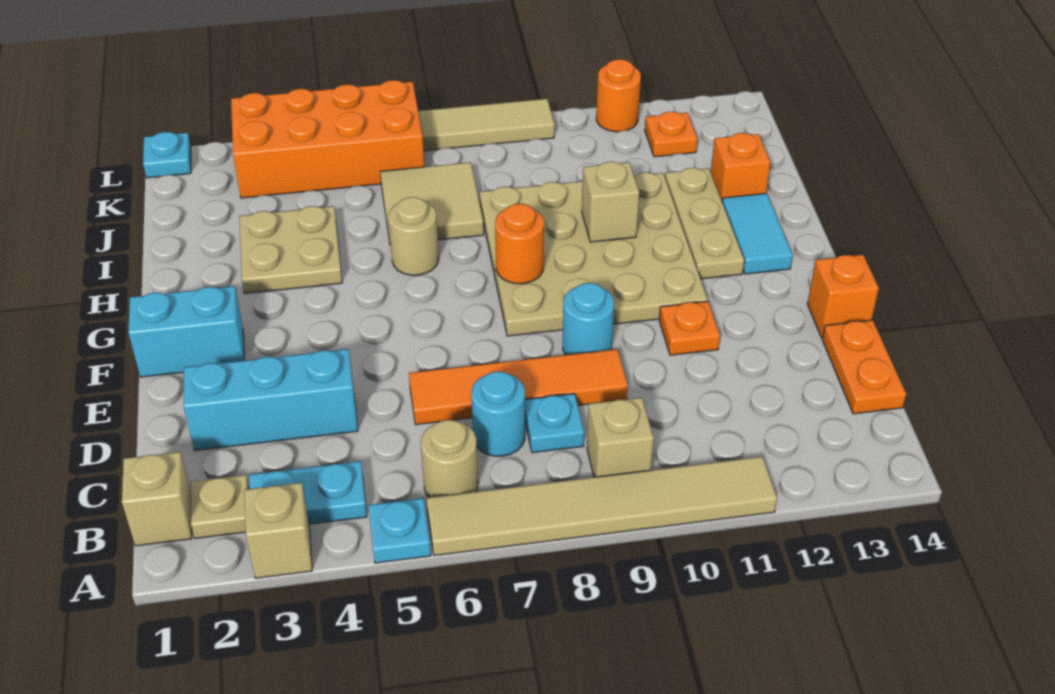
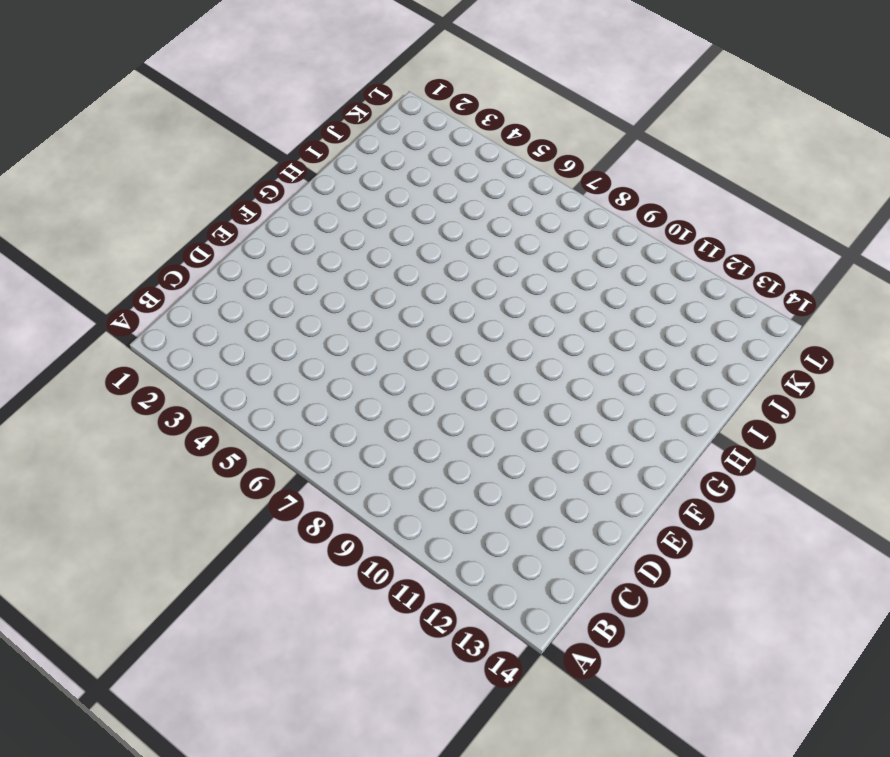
none -> tan brick A3 level 1
none -> cyan plate A5 level 1
none -> tan tile A6:A11 level 1
none -> tan brick B1 level 1

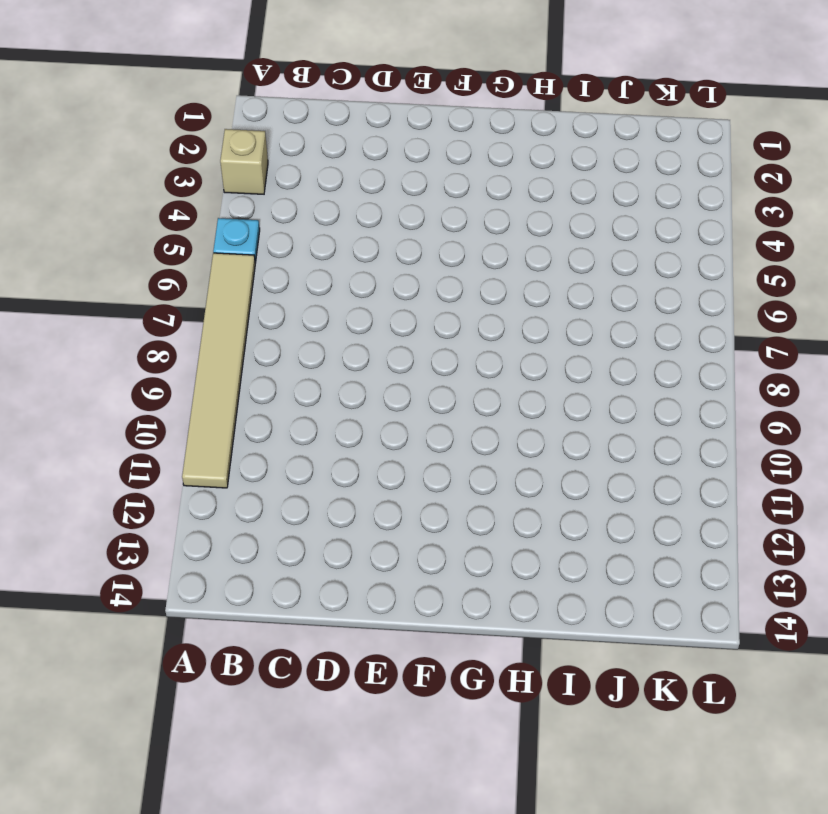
none -> tan brick B1 level 1
none -> tan plate B2 level 1
none -> cyan plate B3:B4 level 1
none -> tan round brick B6 level 1

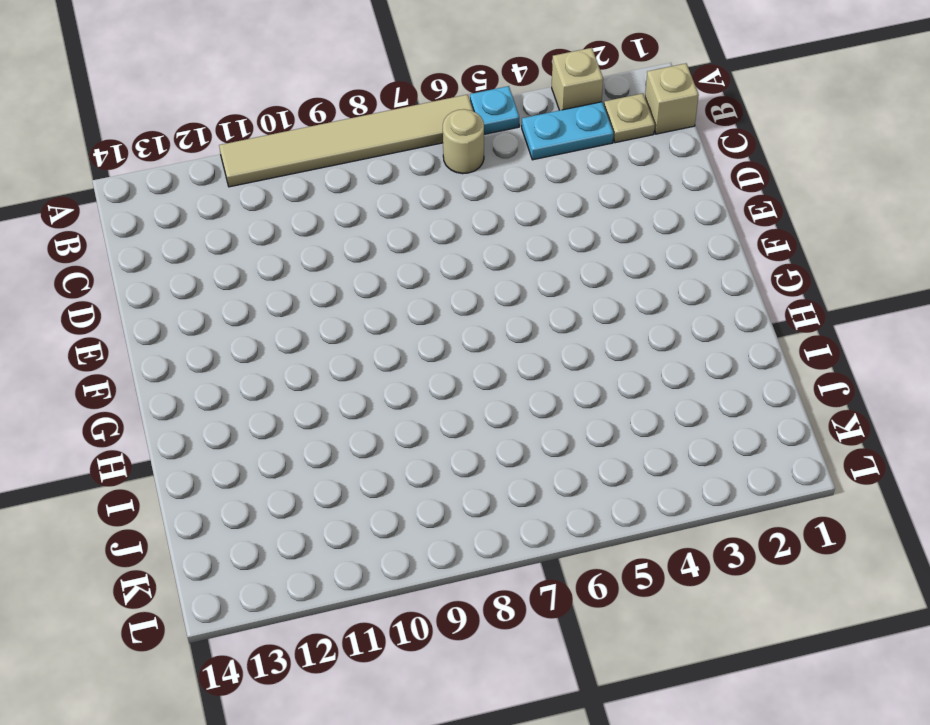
none -> tan brick B9 level 1
none -> cyan round brick C7 level 1
none -> cyan plate C8 level 1
none -> orange plate C14:D14 level 1

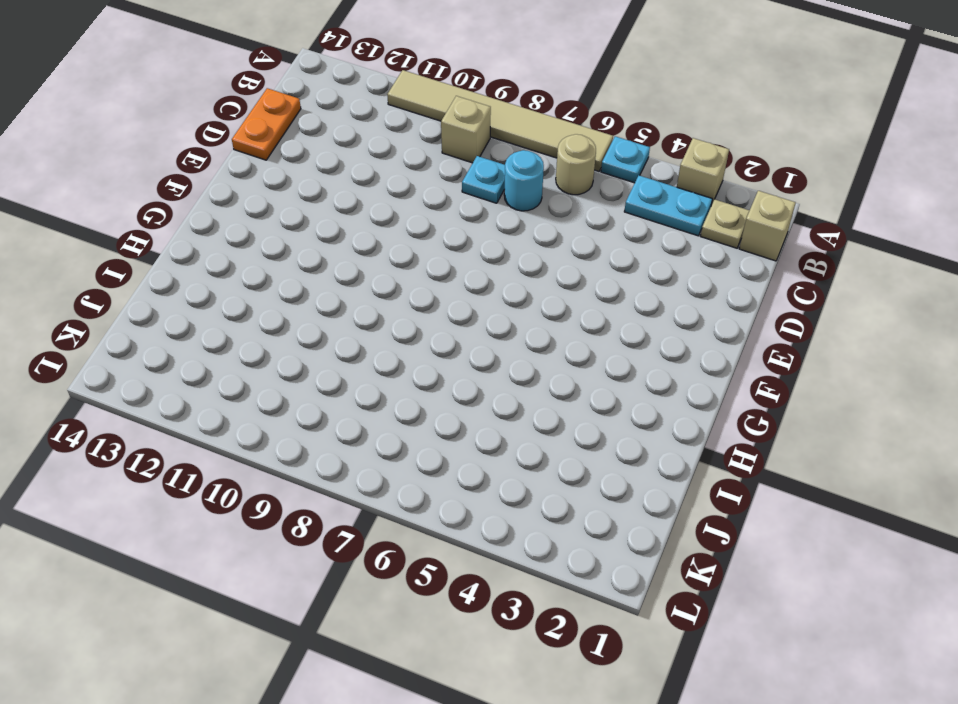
none -> cyan brick D2:D4 level 1
none -> orange tile D6:D9 level 1
none -> cyan round brick E9 level 1
none -> orange plate E11 level 1

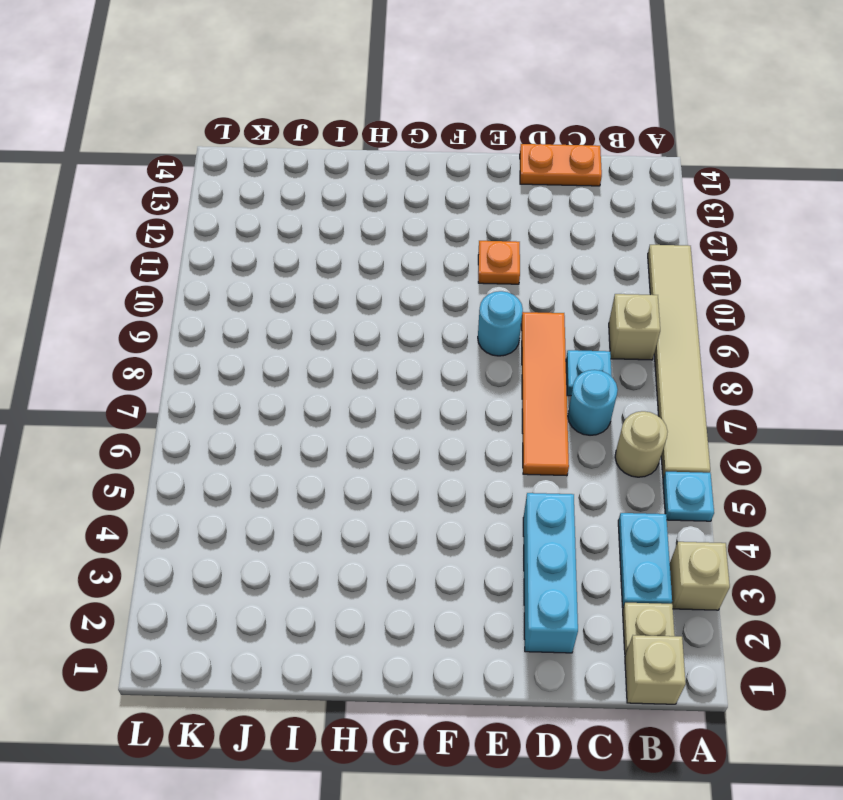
none -> orange brick E14 level 1
none -> cyan brick F1:F2 level 1
none -> tan plate F8:I11 level 1
none -> tan plate G12:I12 level 1

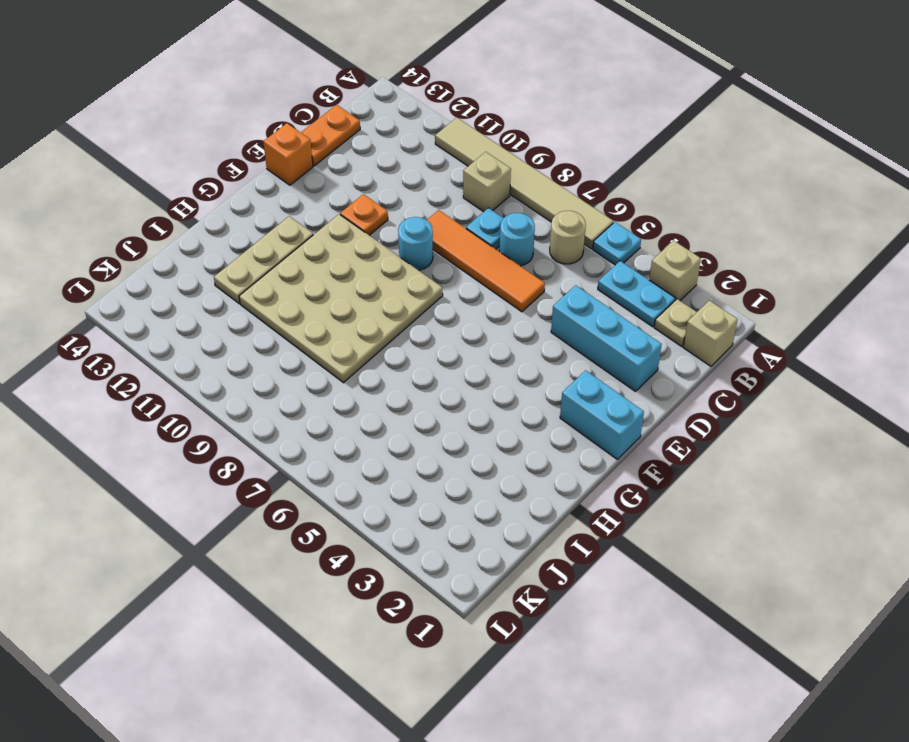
none -> cyan tile G13:H13 level 1
none -> tan plate H3:I4 level 1
none -> tan round brick H6 level 1
none -> tan tile I6:J7 level 1

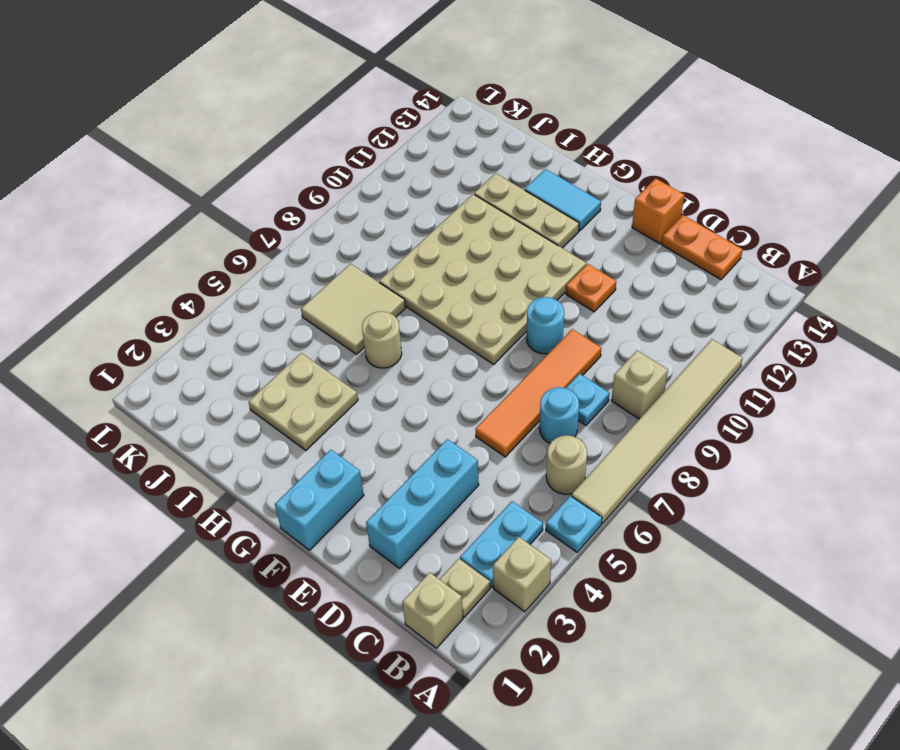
none -> orange brick I13 level 1
none -> orange brick K3:L6 level 1
none -> orange plate K12 level 1
none -> cyan plate L1 level 1

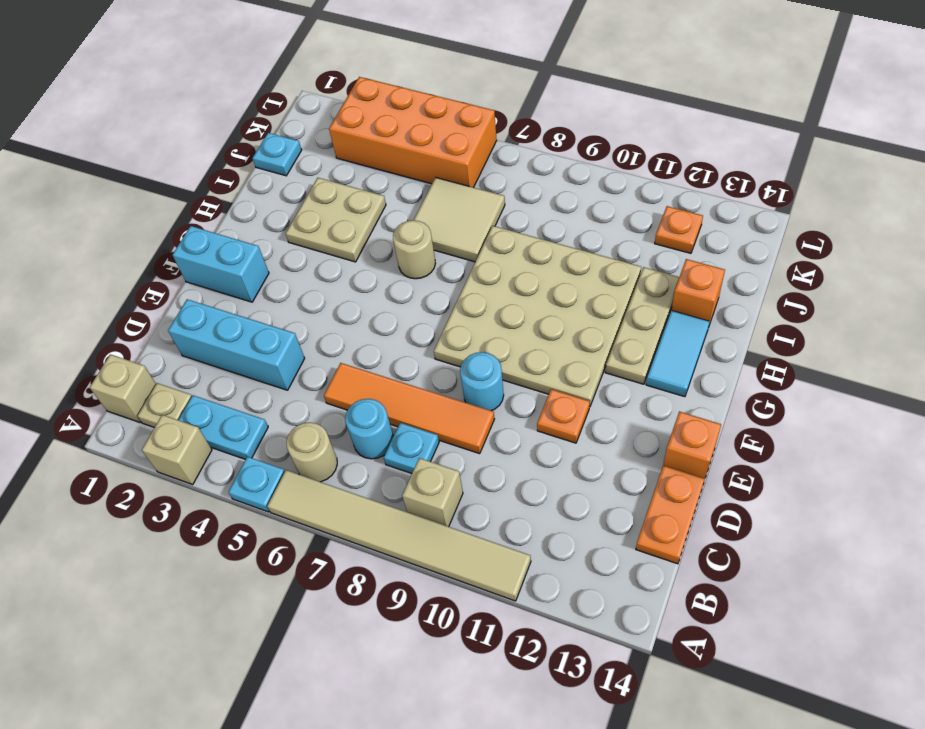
cyan plate J1 level 1 -> cyan plate L1 level 1
none -> tan tile L7:L9 level 1
none -> orange round brick L11 level 1
none -> orange round brick G8 level 2
none -> tan brick H10 level 2

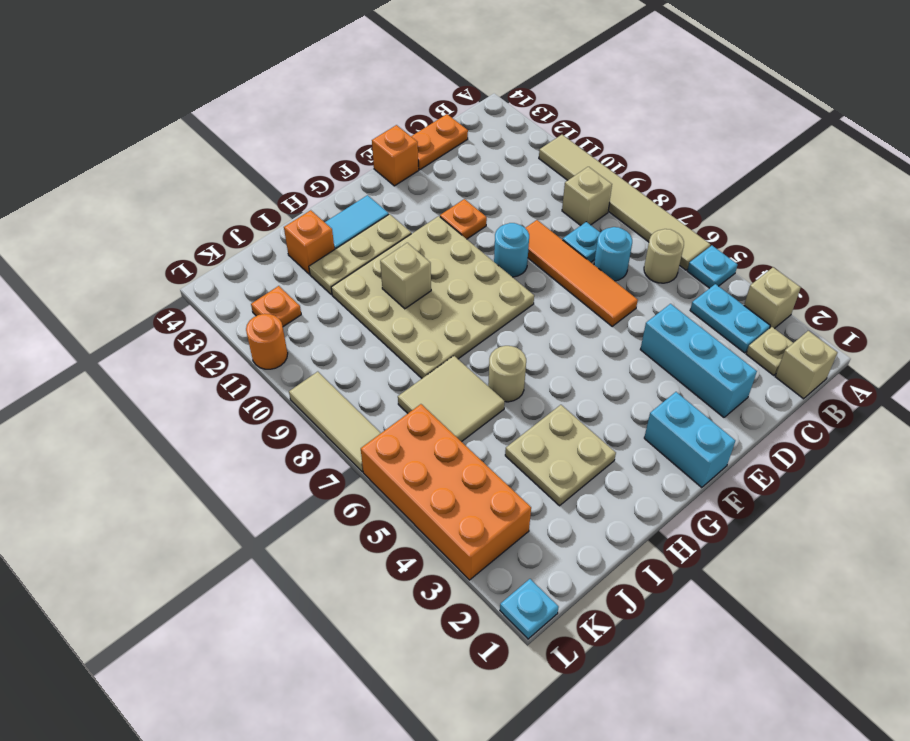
none -> orange round brick G8 level 2

